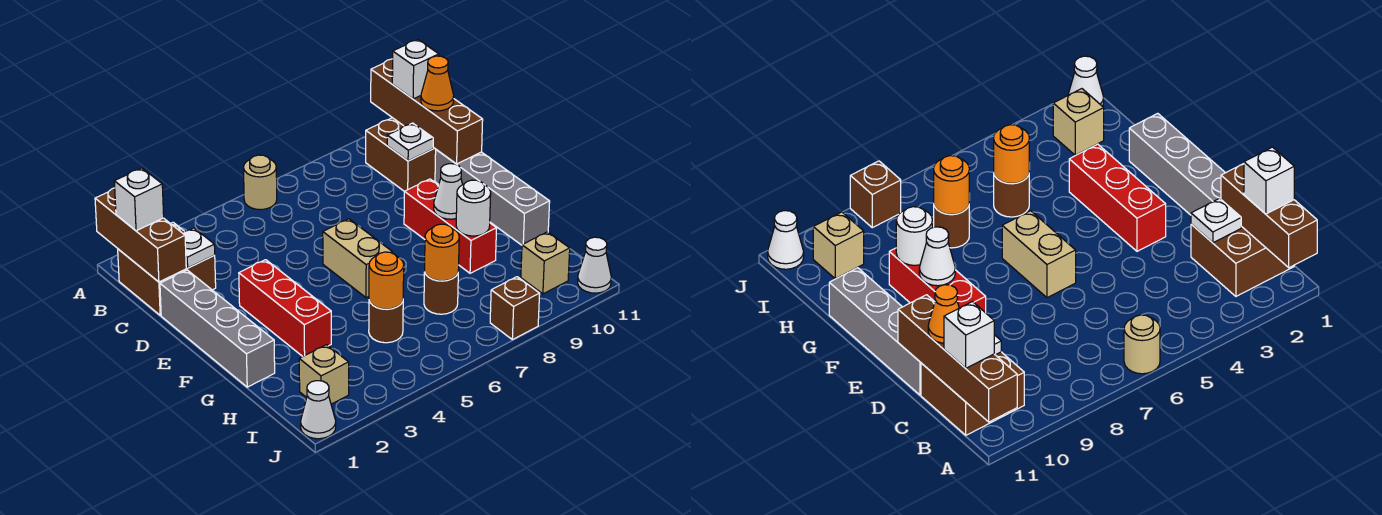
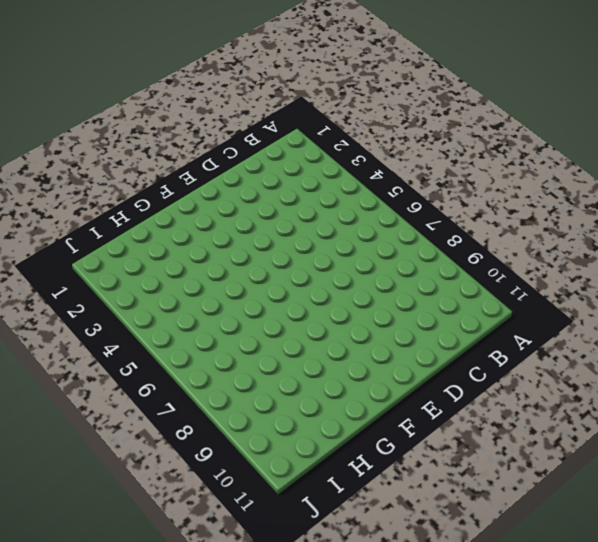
none -> tan round brick A6 level 1
none -> brown brick B1:C2 level 1
none -> brown brick B10:C11 level 1

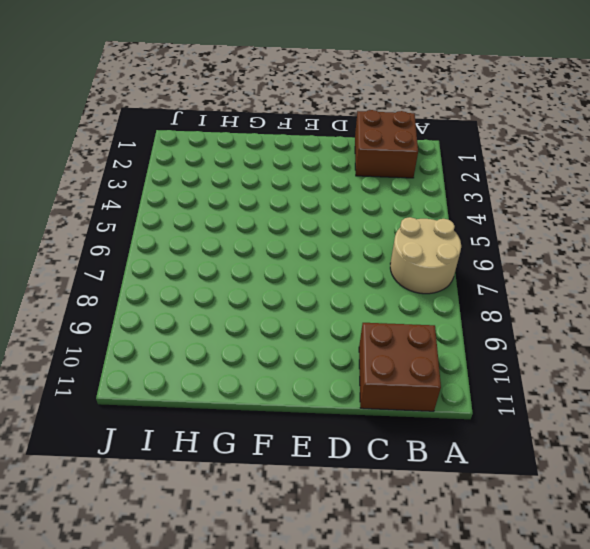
tan round brick A6:B7 level 1 -> tan round brick A6 level 1
none -> grey brick D1:G1 level 1
none -> grey brick D11:G11 level 1
none -> red brick E3:G3 level 1

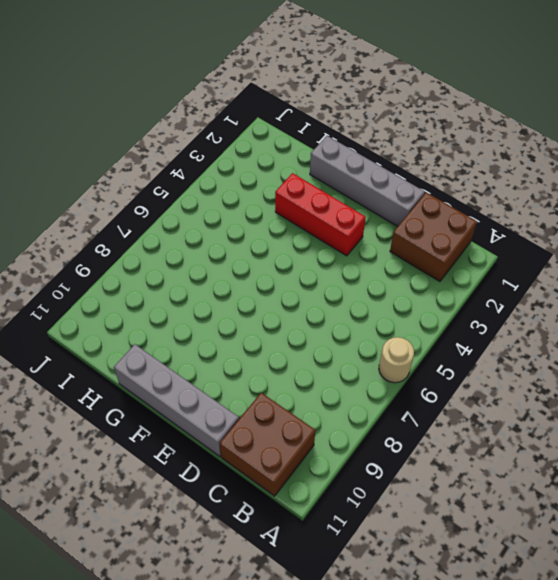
none -> tan brick E6:F6 level 1
none -> red brick E9:G9 level 1
none -> brown round brick H5 level 1

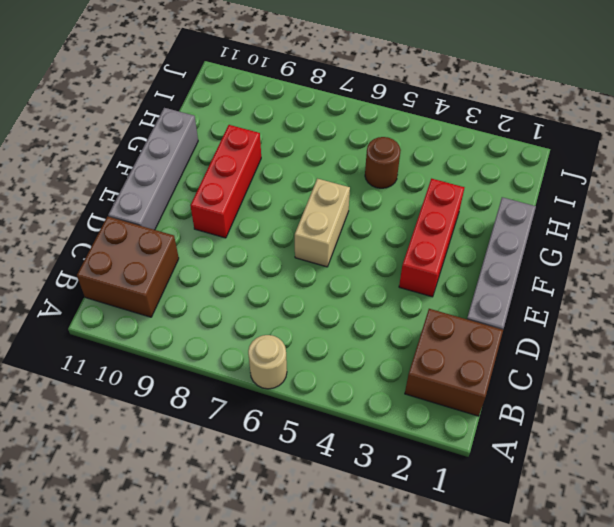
none -> brown round brick H7 level 1
none -> tan brick I2 level 1
none -> tan brick I10 level 1

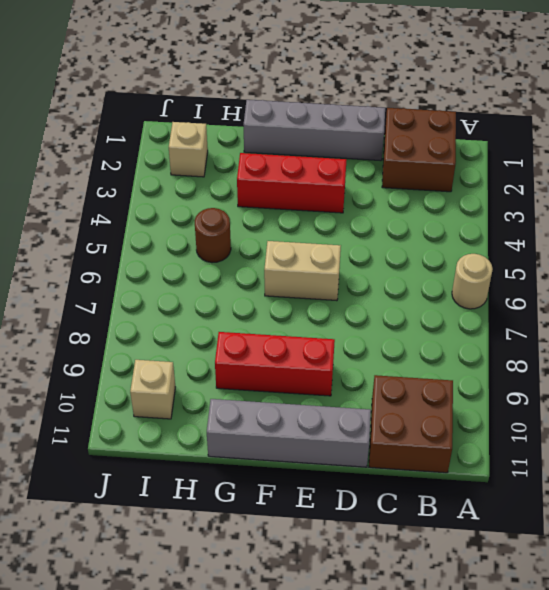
none -> brown round brick H7 level 1
none -> white cone J1 level 1
none -> brown brick J8 level 1

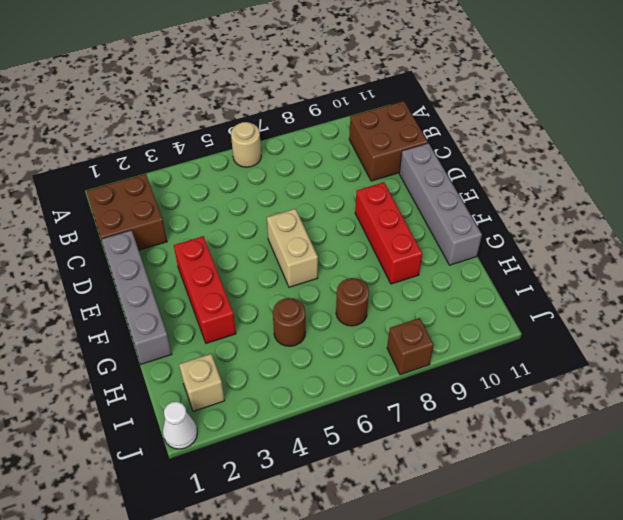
none -> tan brick I10 level 1
none -> white cone J11 level 1
none -> brown brick A1:C1 level 2

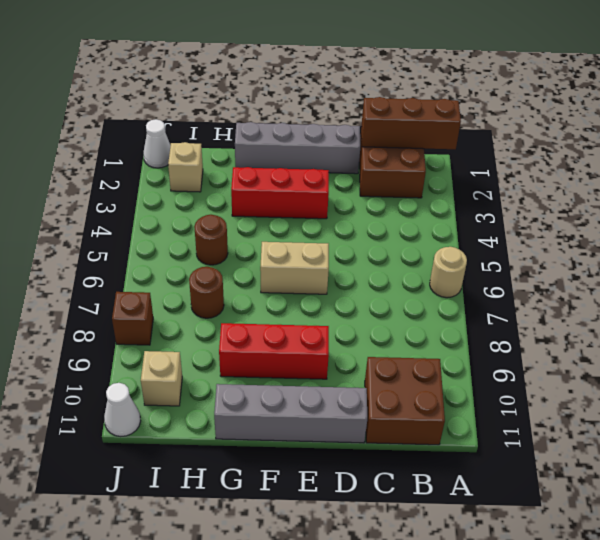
none -> brown brick A11:D11 level 2
none -> white plate C2 level 2
none -> white plate C10 level 2

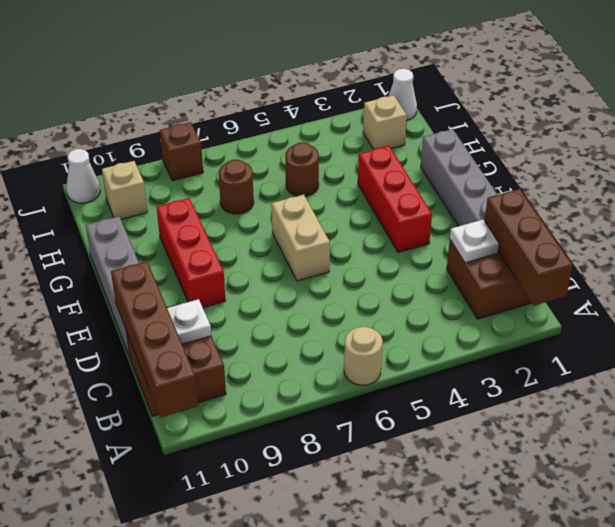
none -> white cone F9 level 2
none -> white round brick G9 level 2
none -> orange round brick H5 level 2

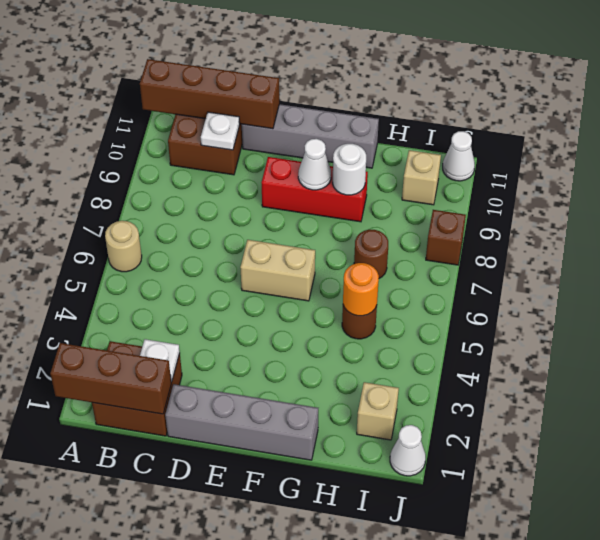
none -> red brick E3:G3 level 1
none -> orange round brick H7 level 2
none -> white brick B1 level 3

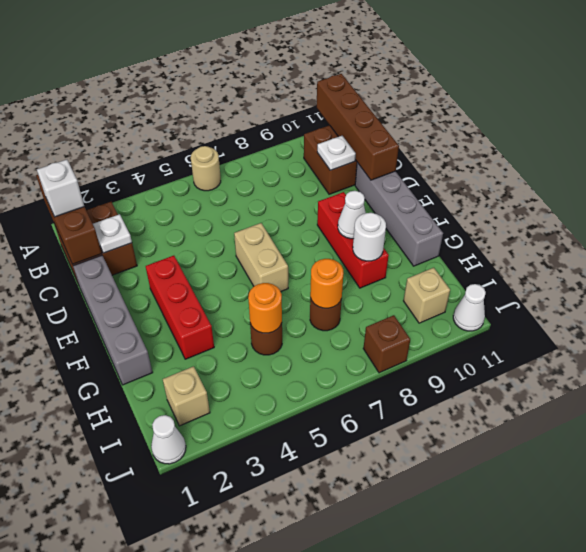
none -> white brick B11 level 3
none -> orange cone C11 level 3

